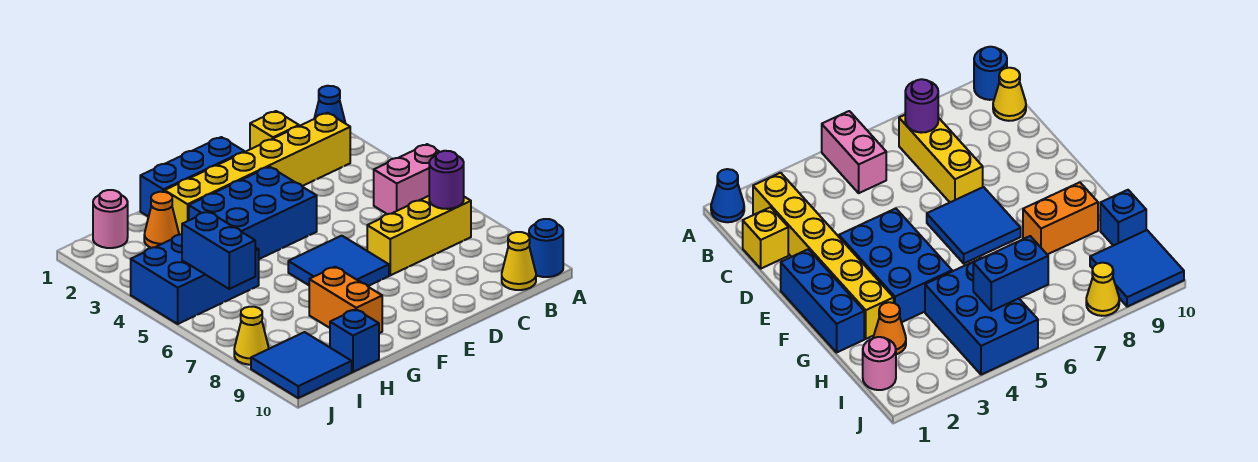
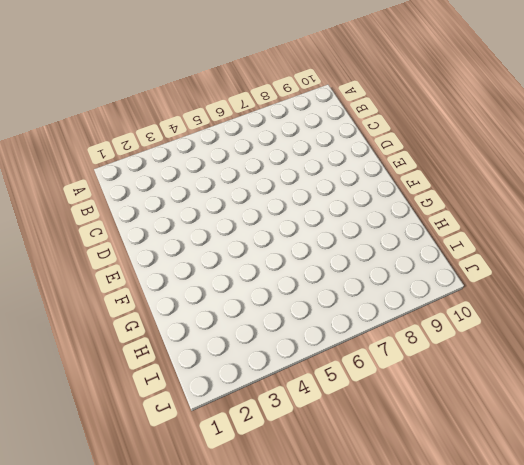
none -> blue cone A1 level 1
none -> pink brick A5:B5 level 1
none -> blue round brick A10 level 1

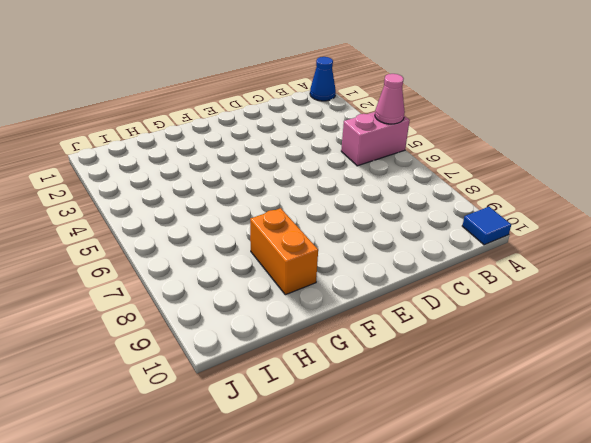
pink cone A5 level 2 -> none
blue tile A10 level 1 -> blue round brick A10 level 1
none -> yellow brick B2:G2 level 1
none -> yellow brick B7:D7 level 1
none -> yellow cone B10 level 1

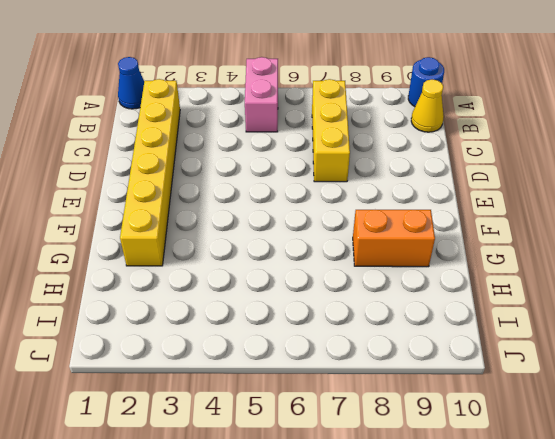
none -> yellow brick C1 level 1
none -> blue brick E1:G1 level 1
none -> blue brick E3:G4 level 1

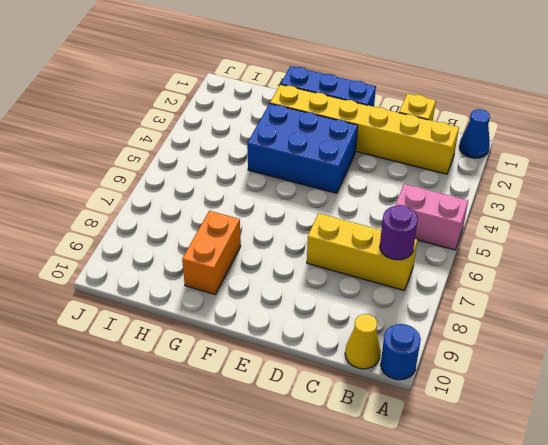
none -> blue tile E6:F7 level 1
none -> orange cone H2 level 1
none -> blue brick H4:J5 level 1

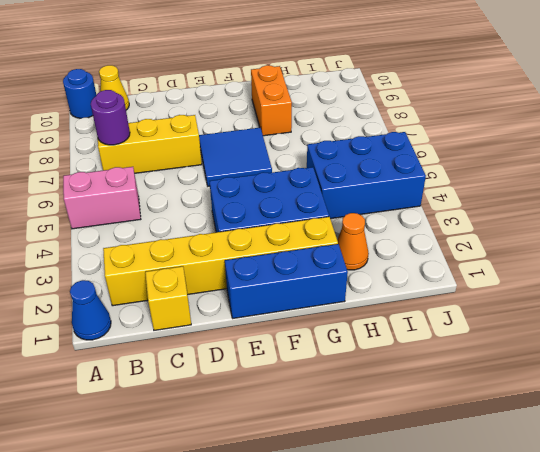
none -> blue brick H10 level 1
none -> pink round brick I1 level 1
none -> blue tile I9:J10 level 1

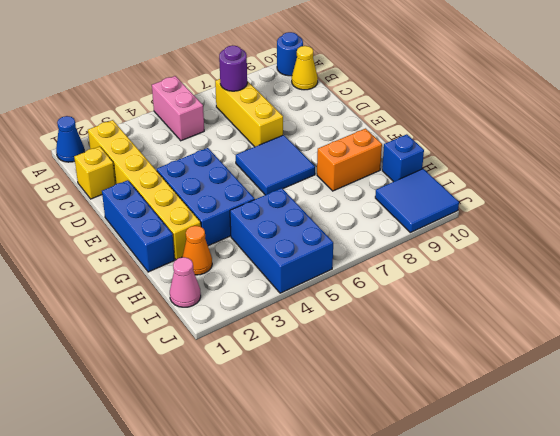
pink cone I1 level 1 -> pink round brick I1 level 1
none -> yellow cone J8 level 1
none -> blue brick I5:I6 level 2

